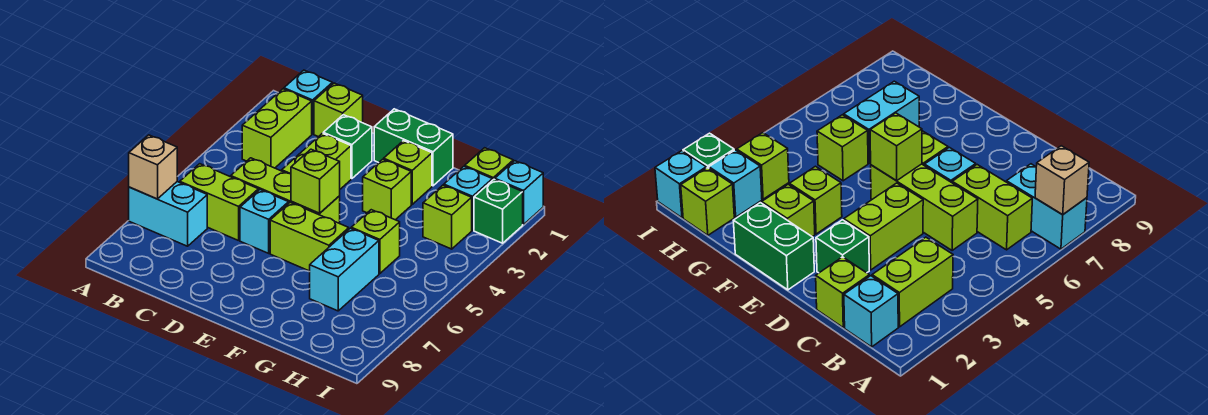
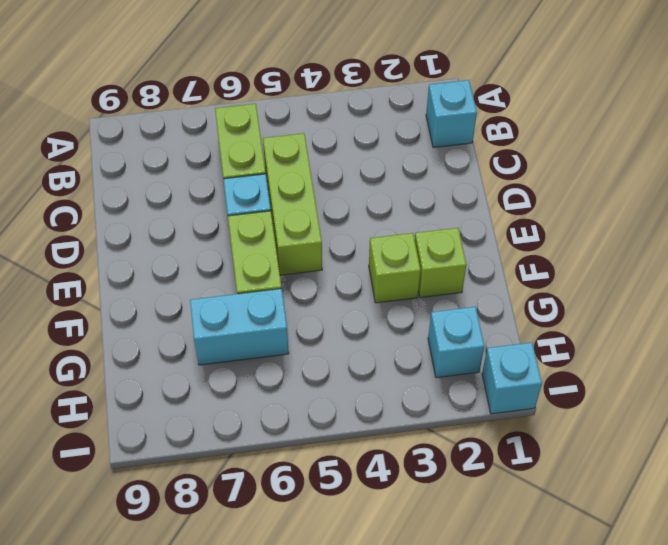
none -> cyan brick A7:B7 level 1
none -> lime brick B2:B3 level 1
none -> lime brick C1 level 1

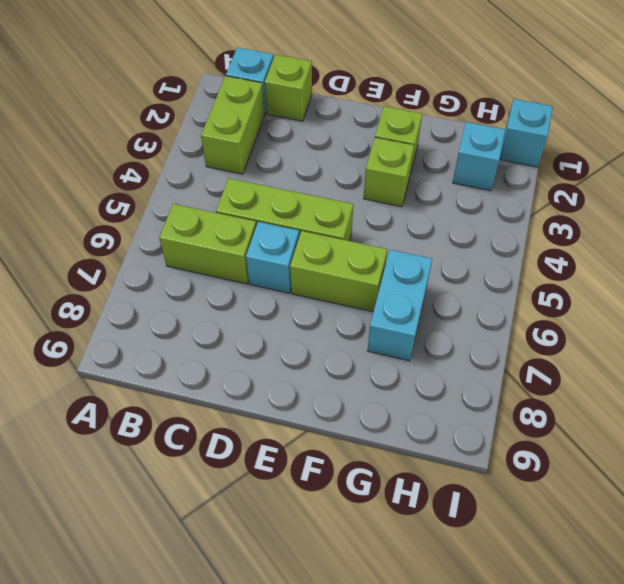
none -> cyan brick A7:B7 level 1
none -> green brick D2 level 1
none -> lime brick D3:D4 level 1

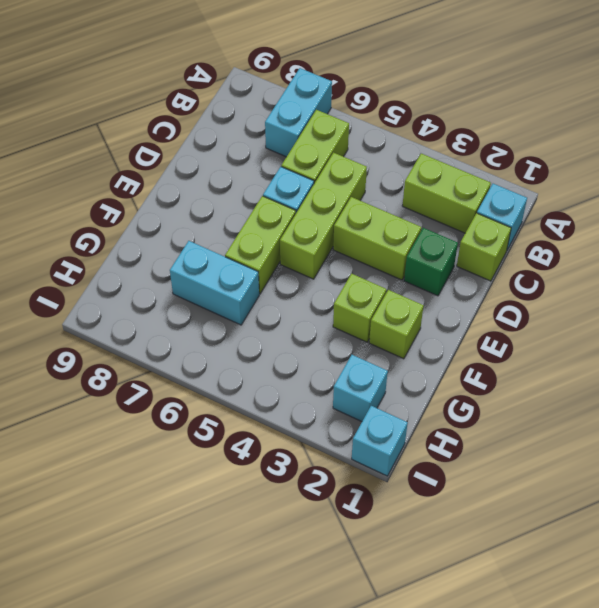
none -> green brick E1:F1 level 1
none -> lime brick G5 level 1
none -> lime brick H1 level 1

